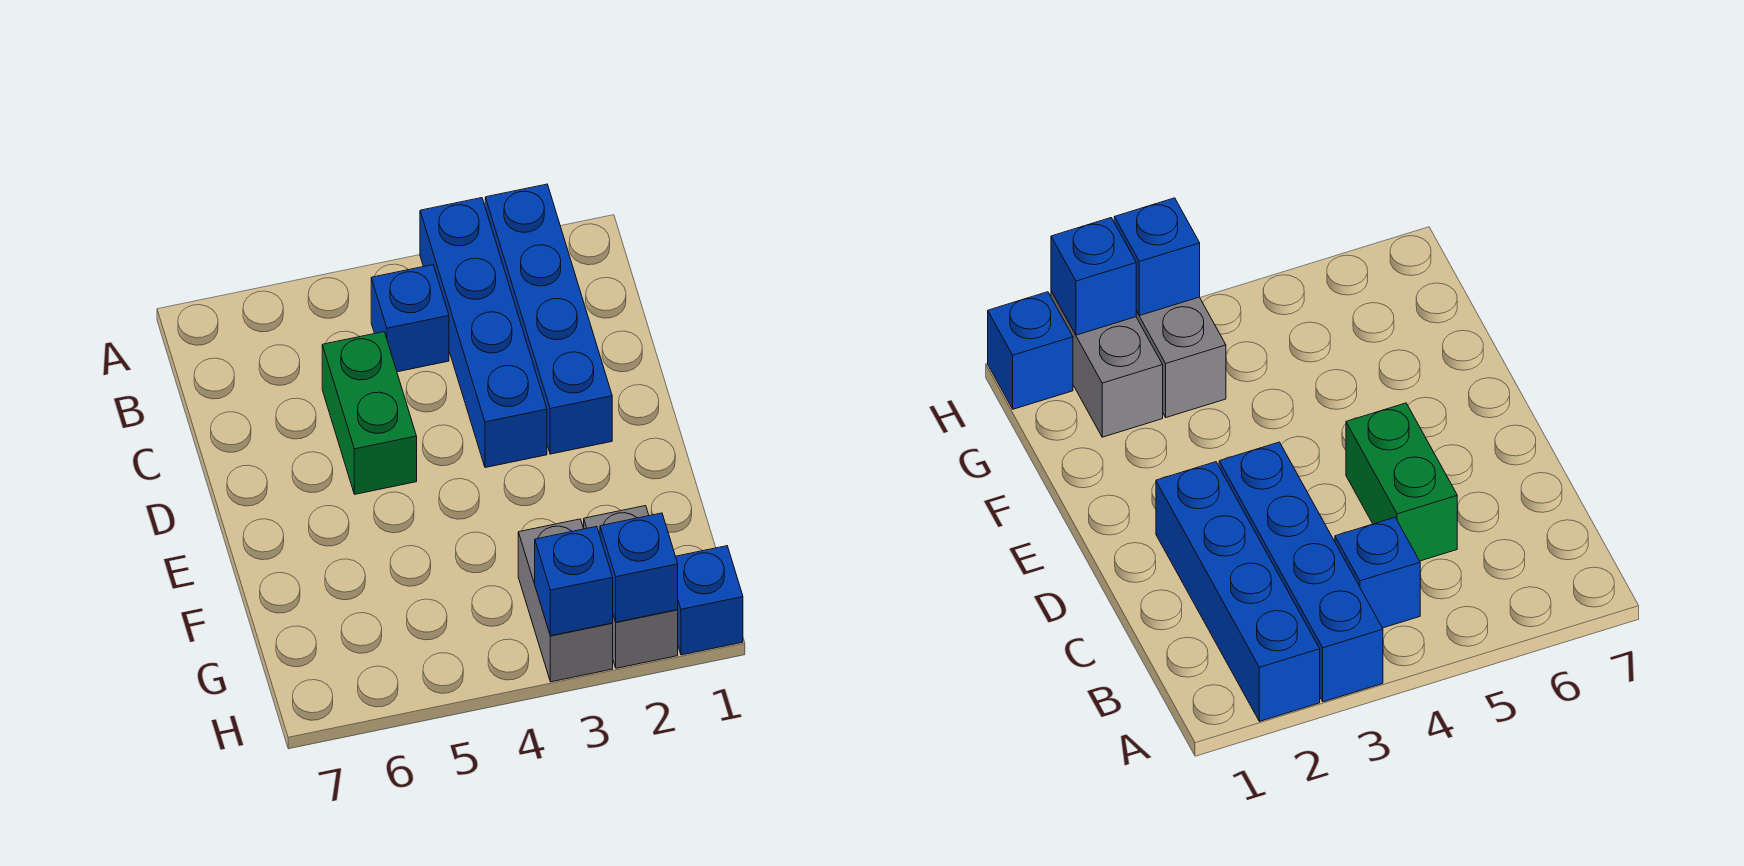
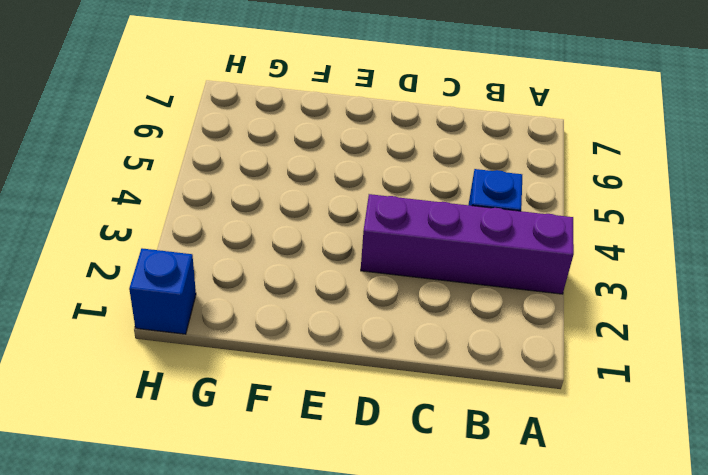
purple brick A3:D3 level 1 -> blue brick A3:D3 level 1
none -> blue brick A2:D2 level 1
none -> green brick C5:D5 level 1

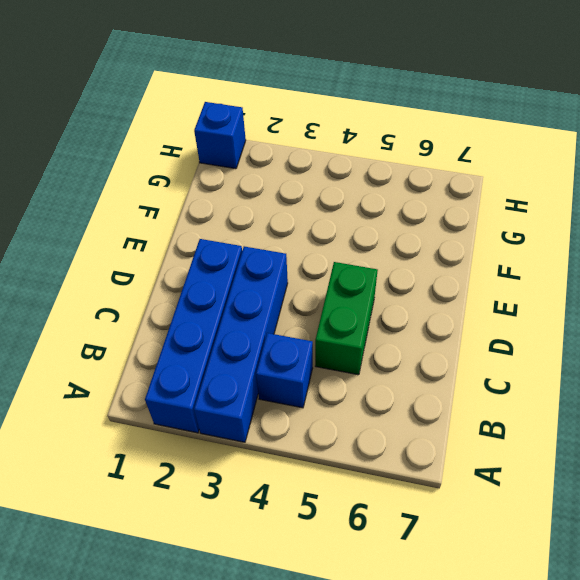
none -> grey brick G2:H2 level 1
none -> grey brick G3:H3 level 1

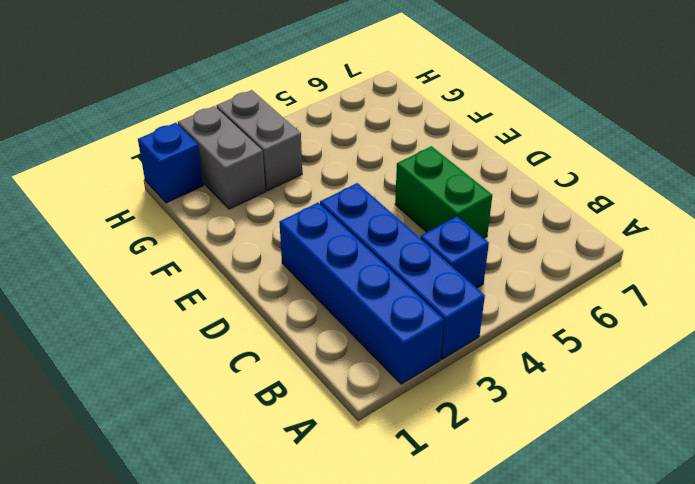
none -> blue brick H2 level 2
none -> blue brick H3 level 2

